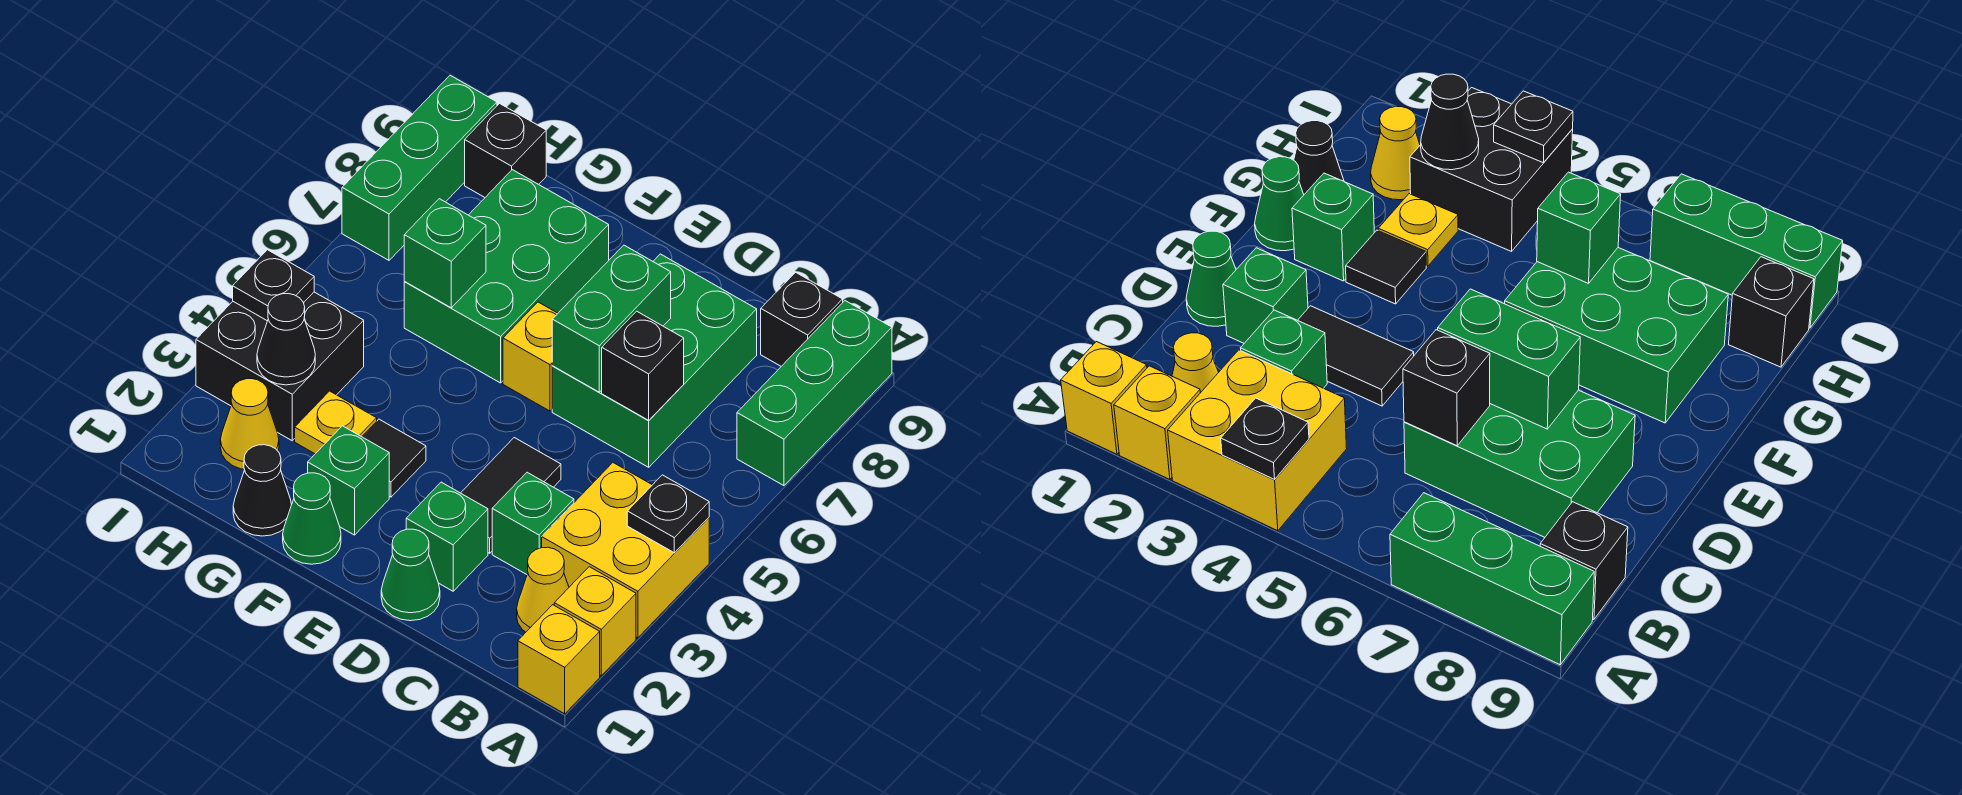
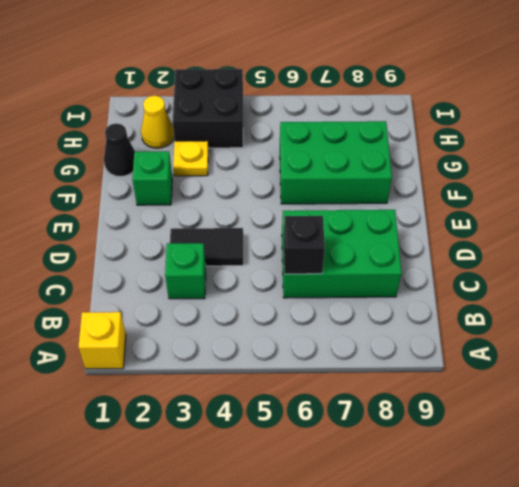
none -> yellow brick A2 level 1
none -> yellow brick A3:B4 level 1
none -> green brick A7:A9 level 1

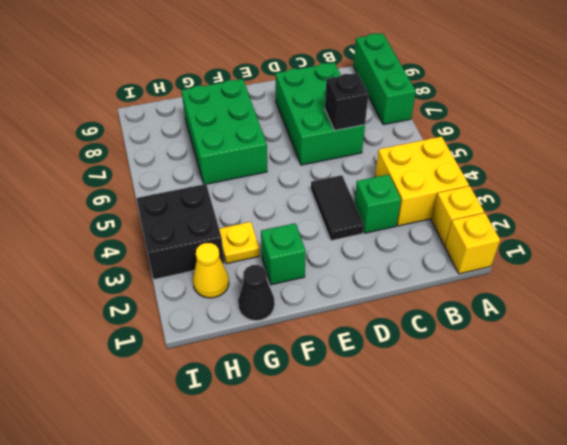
none -> yellow cone B2 level 1
none -> black brick B9 level 1
none -> green cone D1 level 1

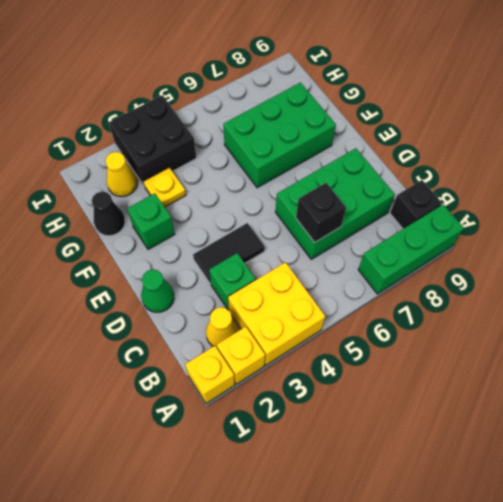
none -> green brick D2 level 1
none -> yellow brick E6 level 1
none -> green cone F1 level 1

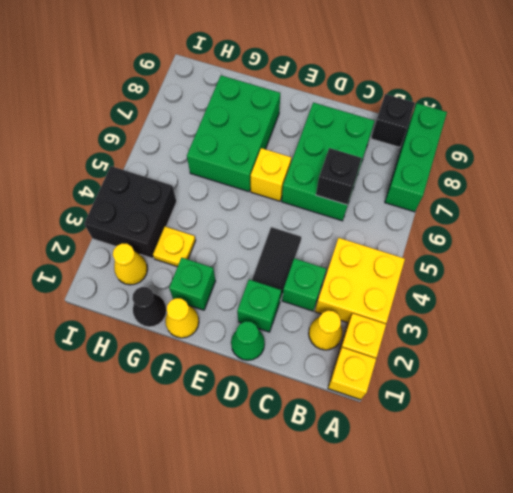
yellow cone F1 level 1 -> green cone F1 level 1
none -> black tile F3 level 1
none -> black brick H9 level 1
none -> green brick I7:I9 level 1

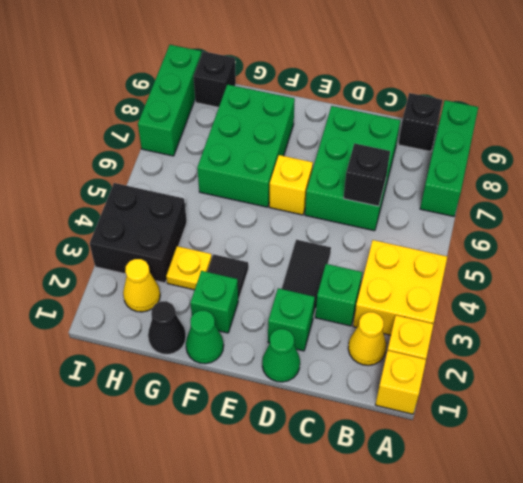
none -> black plate A4 level 2
none -> green brick D6:D7 level 2
none -> green brick G6 level 2

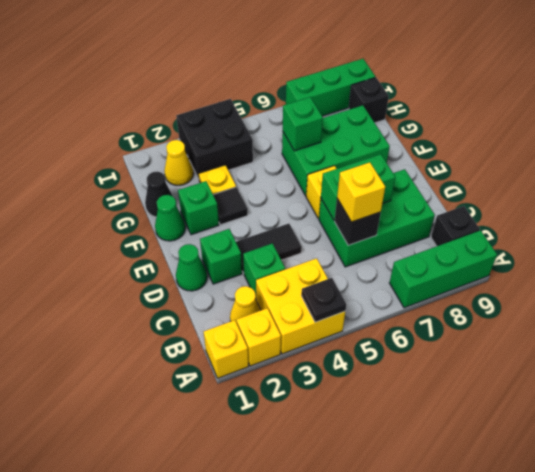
yellow brick C6 level 3 -> none
none -> black cone H3 level 2
none -> black plate I4 level 2

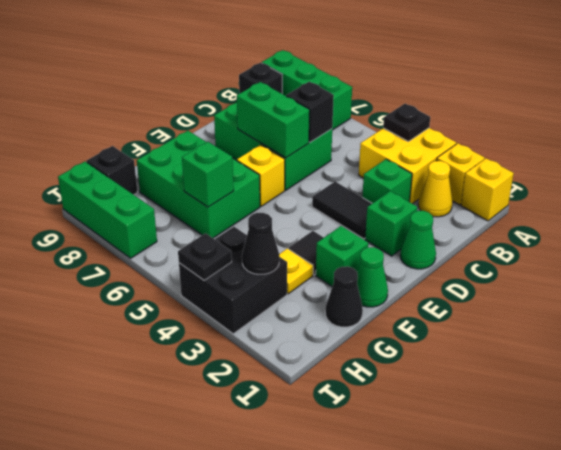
none -> yellow cone H2 level 1

